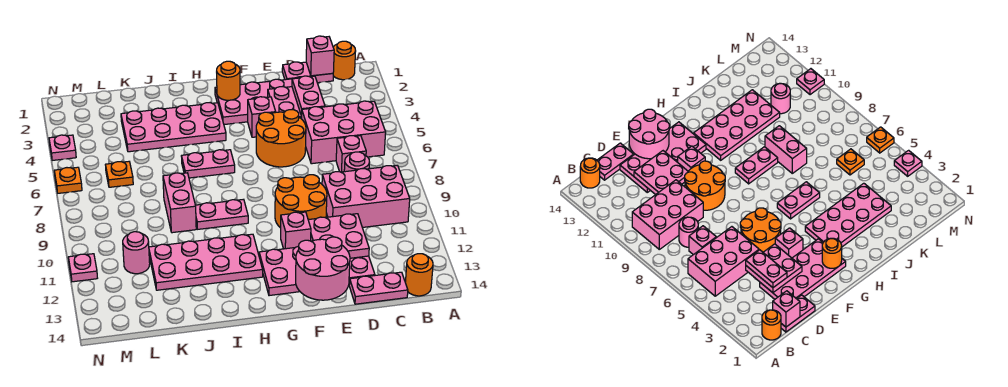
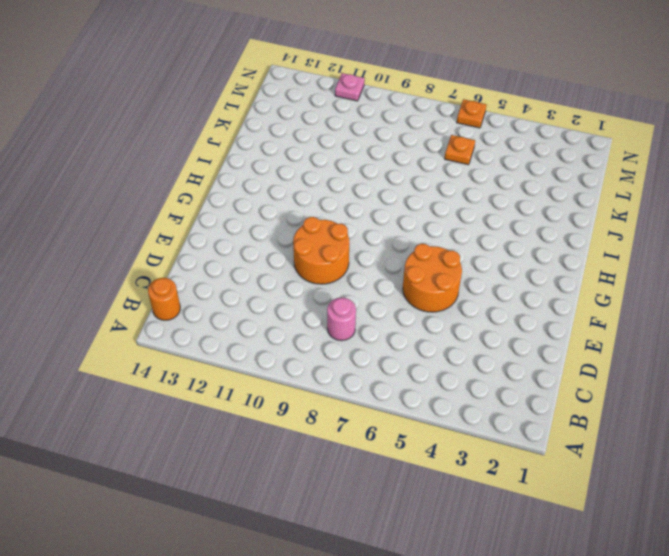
none -> orange round brick B1 level 1
none -> pink brick B5:D6 level 1
none -> pink brick B9:D10 level 1
none -> pink plate C1:D1 level 1

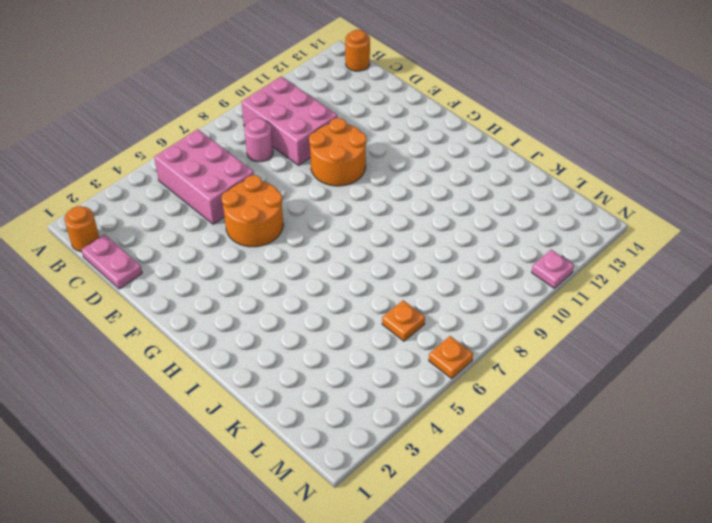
none -> pink brick C7 level 1
none -> pink plate C14:D14 level 1
none -> pink plate D2:G3 level 1
none -> pink plate D12:G13 level 1

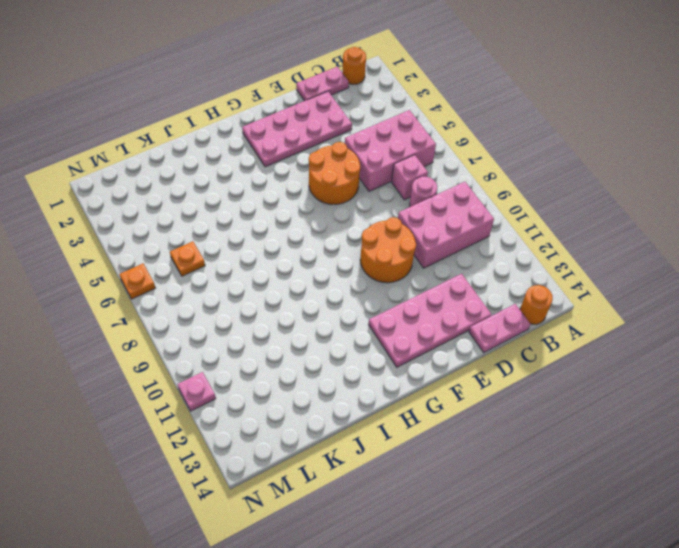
none -> pink brick F4 level 1
none -> pink brick F11 level 1
none -> pink plate H3:K4 level 1
none -> pink plate H6:I6 level 1

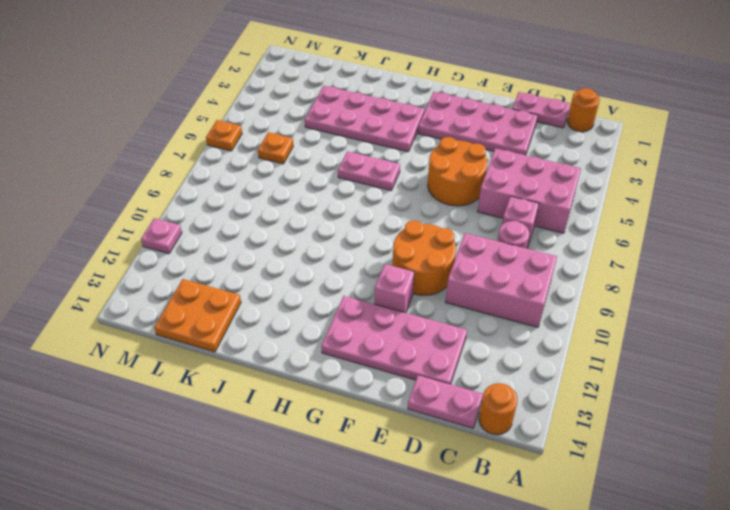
orange plate K13:L14 level 1 -> none
none -> pink brick F4 level 1
none -> pink plate H9:I9 level 1
none -> pink plate H11:K12 level 1
none -> pink brick J8:J9 level 1

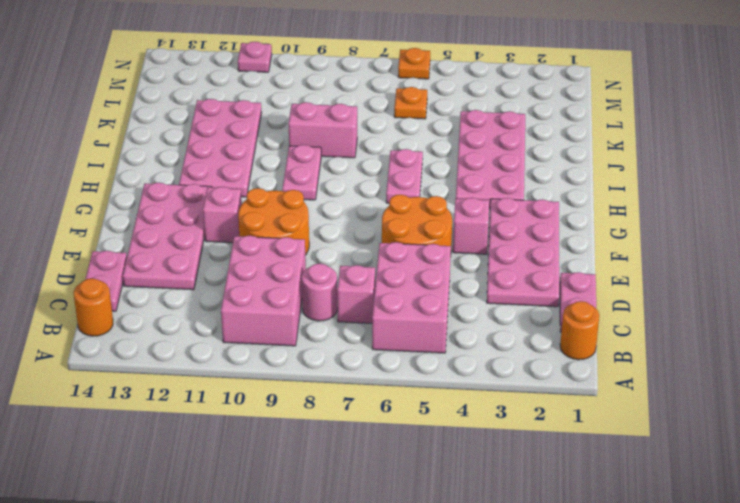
none -> pink round brick L11 level 1
none -> pink plate N4 level 1
none -> pink brick C1 level 2
none -> pink plate D3:E4 level 2

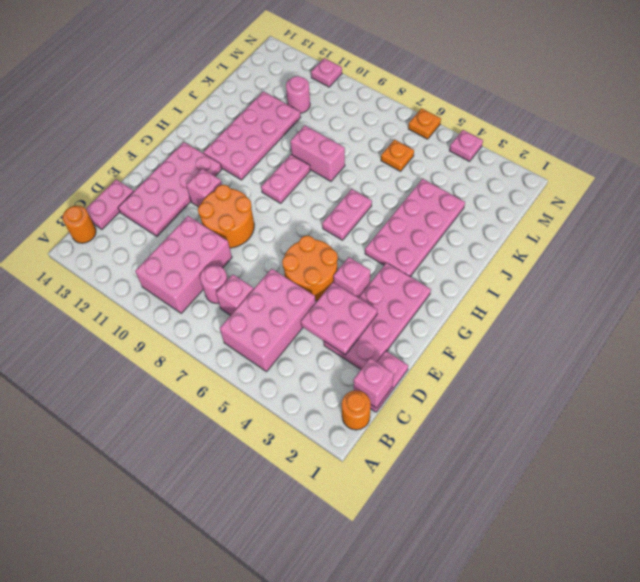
none -> pink plate D11:E12 level 2
none -> pink round brick E13:F14 level 2
none -> orange round brick G2 level 2
none -> pink plate D3:D4 level 3

